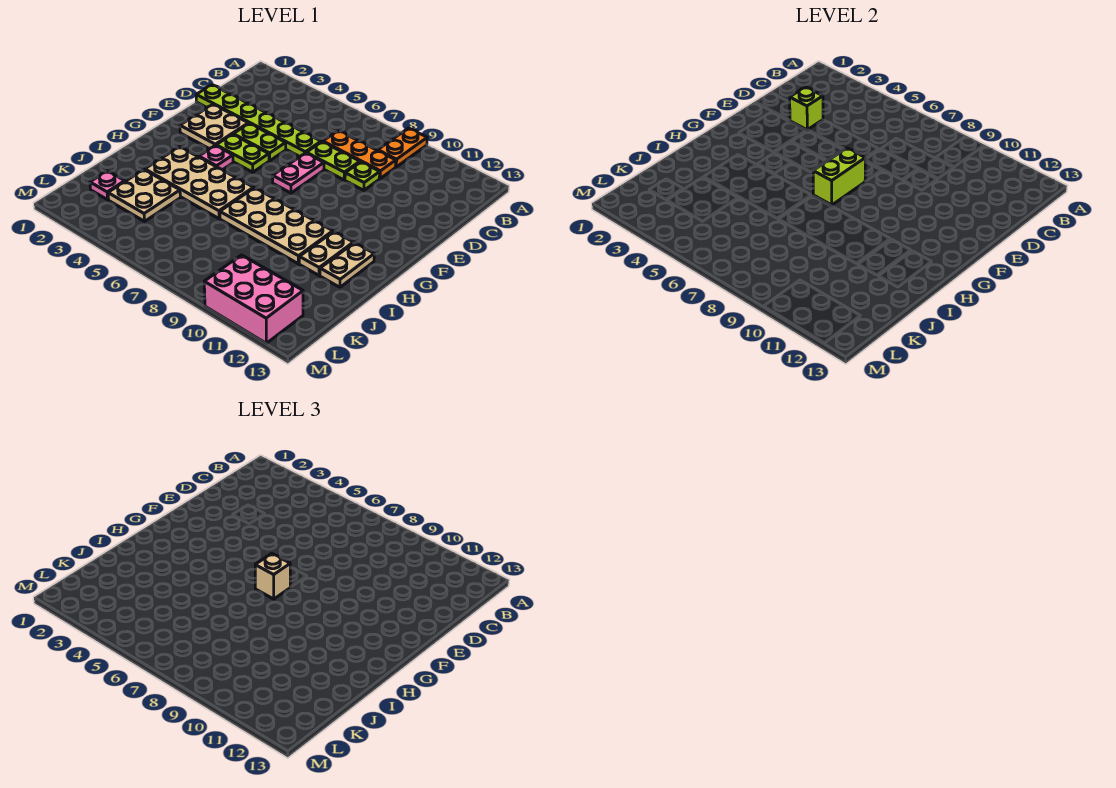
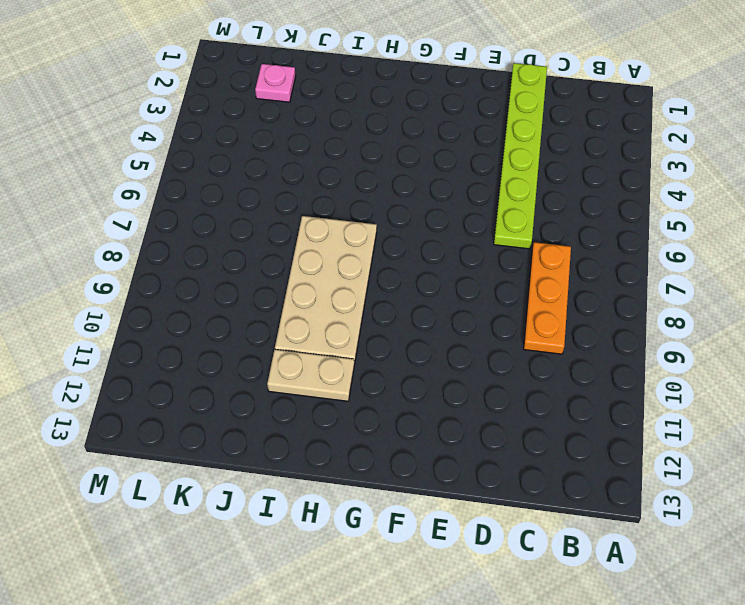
none -> orange plate A9:B9 level 1
none -> lime plate D7:D8 level 1
none -> lime plate D9 level 1

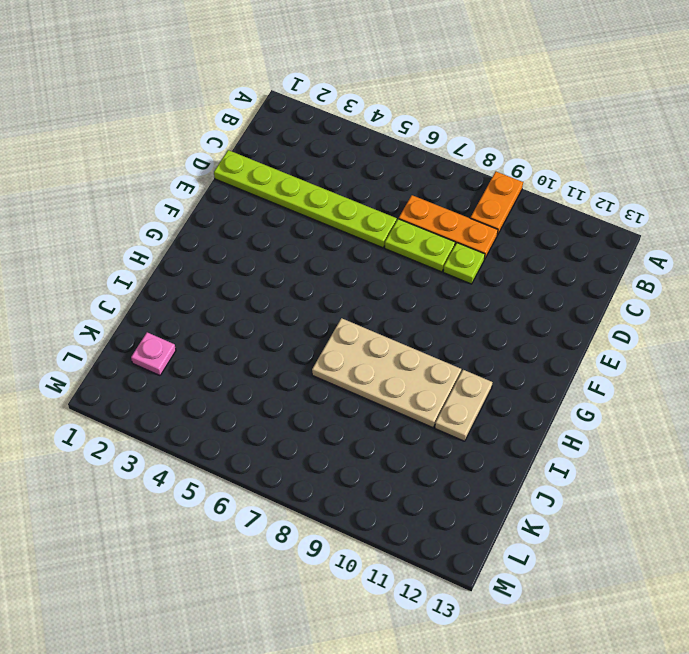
none -> tan plate E2:F3 level 1
none -> lime plate E4:E5 level 1
none -> pink plate E7:F7 level 1

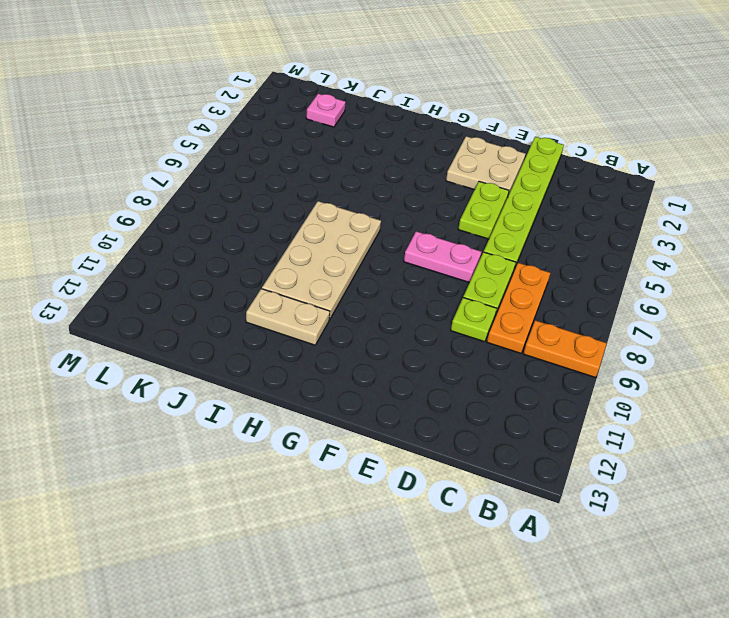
none -> lime plate F4:F5 level 1
none -> pink plate G4 level 1
none -> tan plate H3:I6 level 1

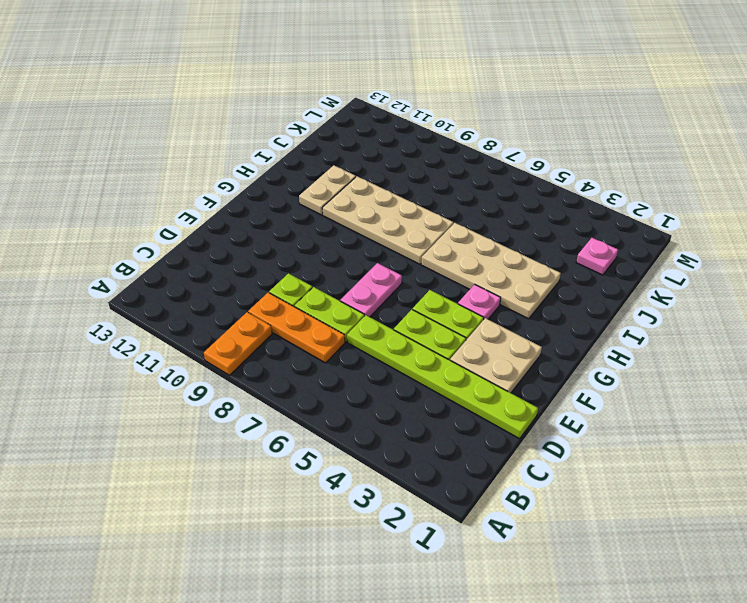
none -> tan plate H12:I12 level 1
none -> tan plate J3:K4 level 1
none -> pink brick L10:M12 level 1

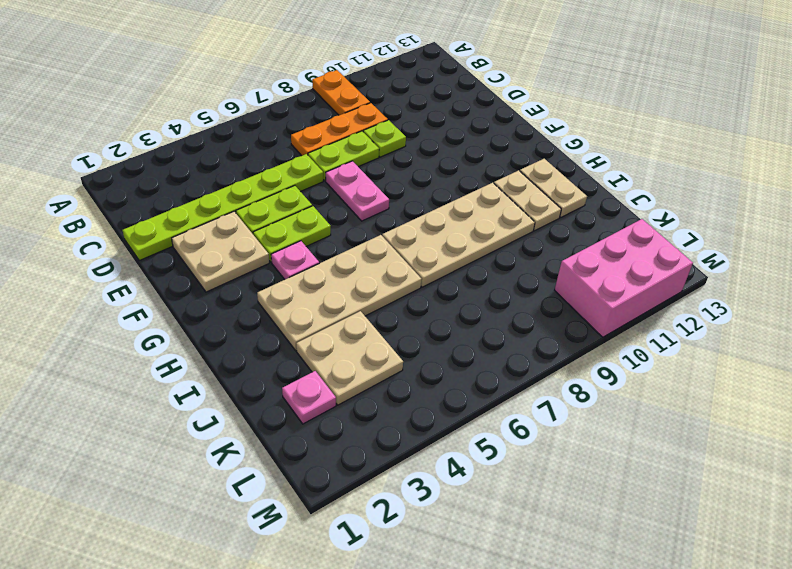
none -> lime brick D3 level 2
none -> lime brick F7:G7 level 2
none -> tan brick G7 level 3

